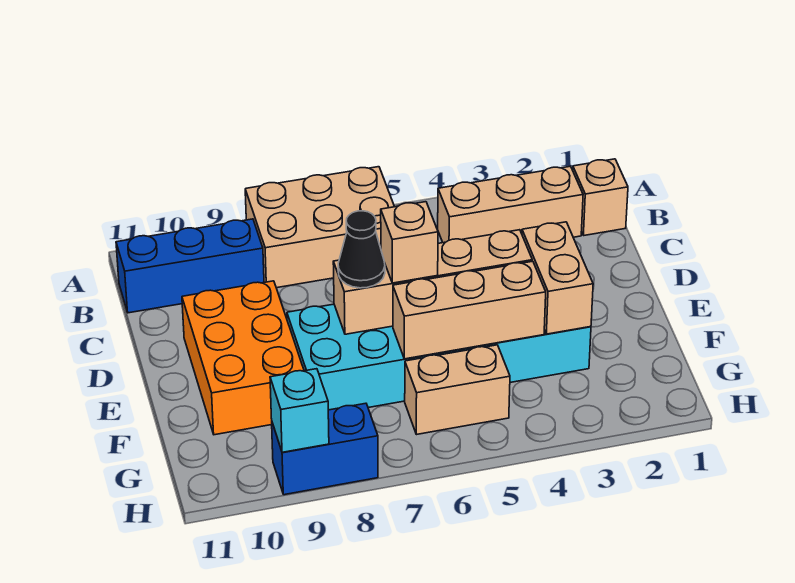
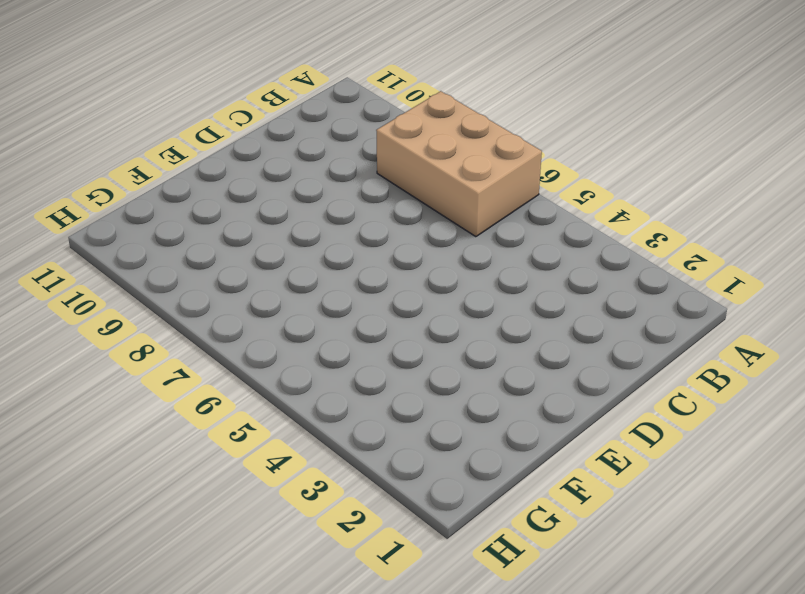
none -> tan brick B1 level 1
none -> tan brick B2:B4 level 1
none -> blue brick B9:B11 level 1

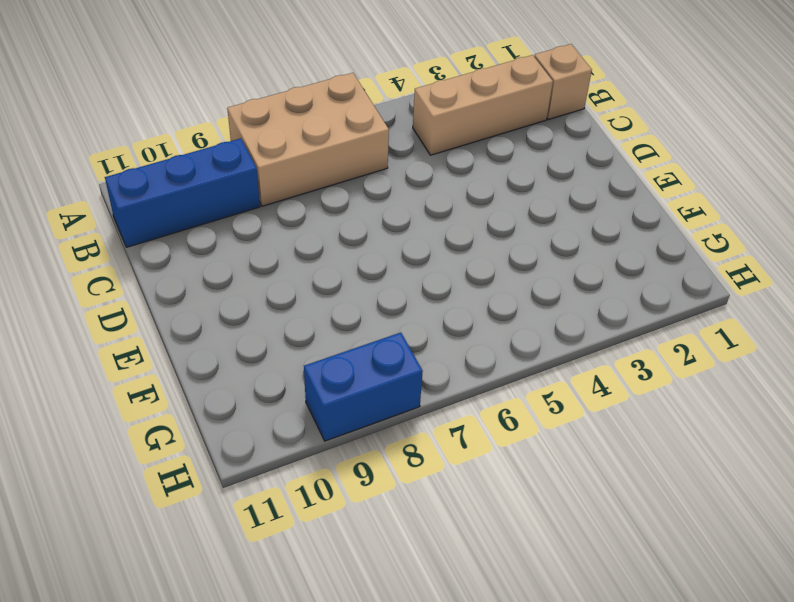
none -> orange brick D9:F10 level 1
none -> cyan brick E3:F8 level 1
none -> tan brick G5:G6 level 1

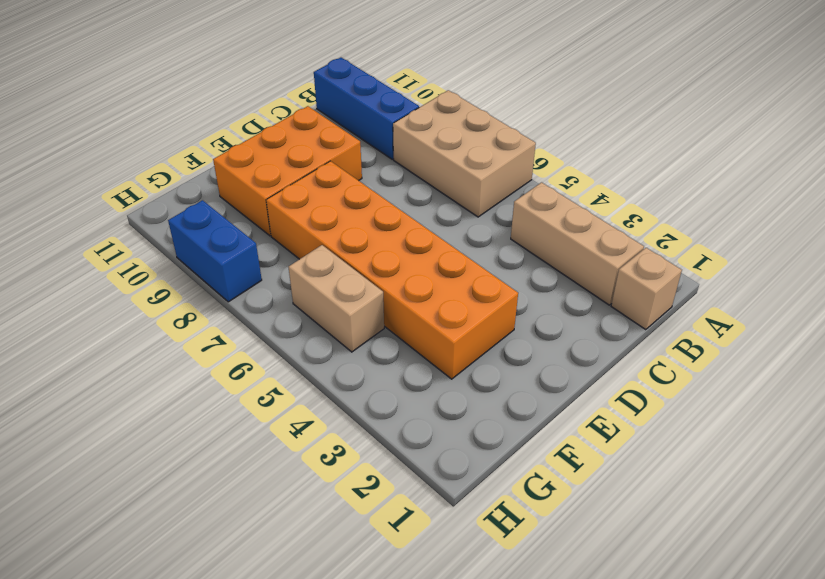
orange brick E3:F8 level 1 -> cyan brick E3:F8 level 1
none -> tan brick E3:F3 level 2
none -> tan brick E4:E7 level 2
none -> tan brick F4:F6 level 2

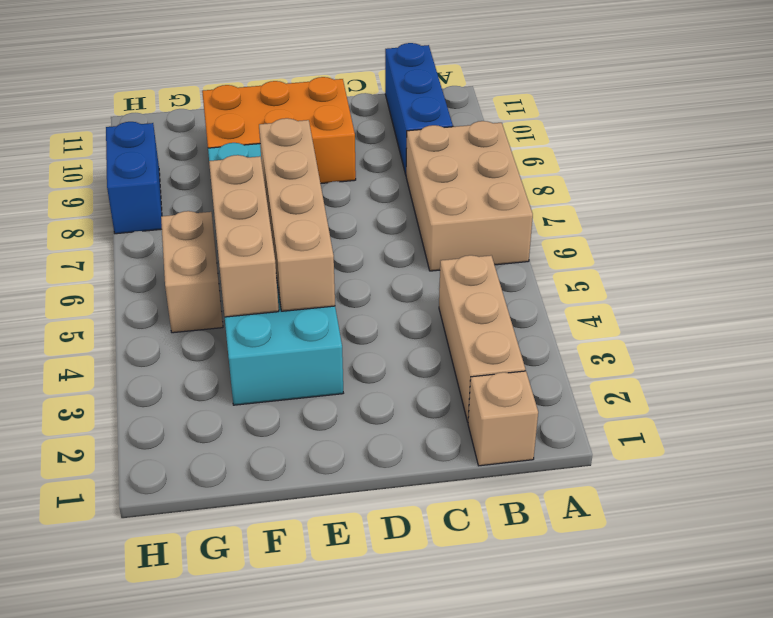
none -> tan brick E3:F3 level 2
none -> cyan brick H9 level 2
none -> tan brick E6 level 3

